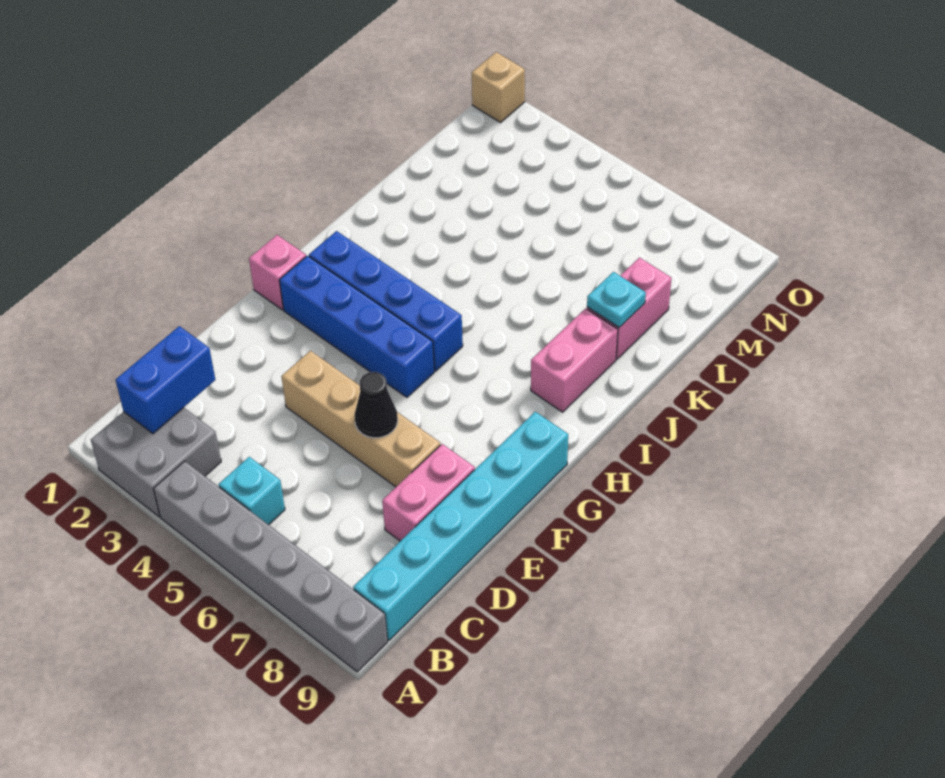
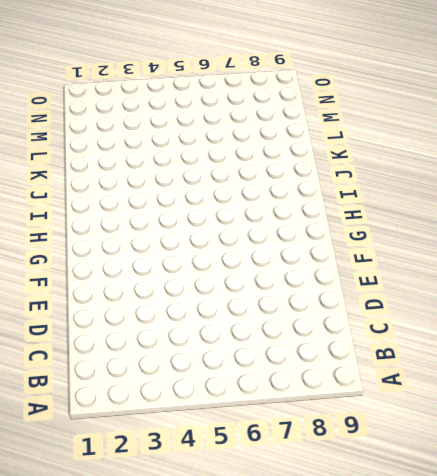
none -> grey brick A2:B3 level 1
none -> grey brick A4:A9 level 1
none -> cyan brick B5 level 1

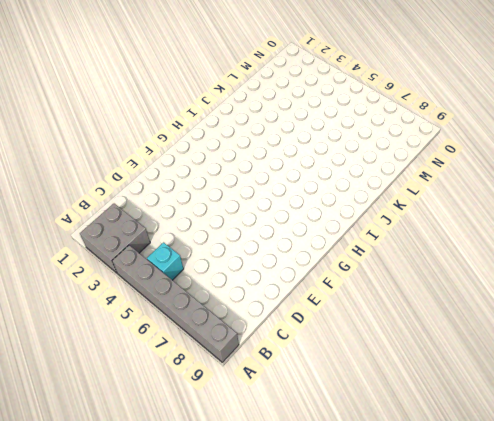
none -> cyan brick B9:G9 level 1
none -> pink brick D8:E8 level 1
none -> tan brick E4:E7 level 1

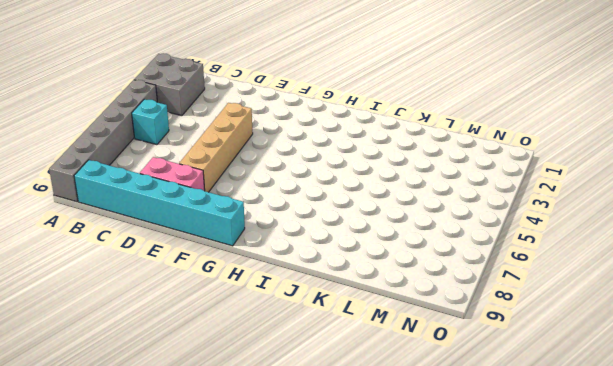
none -> pink brick G1 level 1
none -> blue brick G2:G5 level 1
none -> blue brick H2:H5 level 1

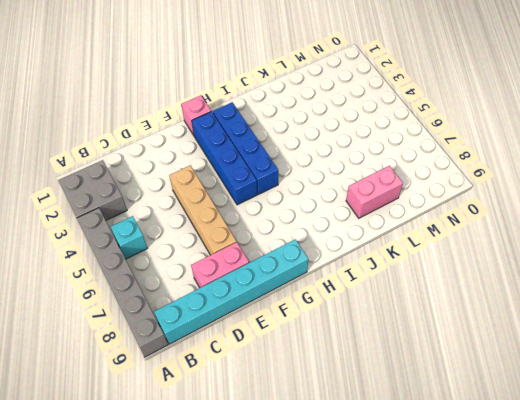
none -> pink brick I8:J8 level 1
none -> tan brick O1 level 1
none -> blue brick B2:C2 level 2

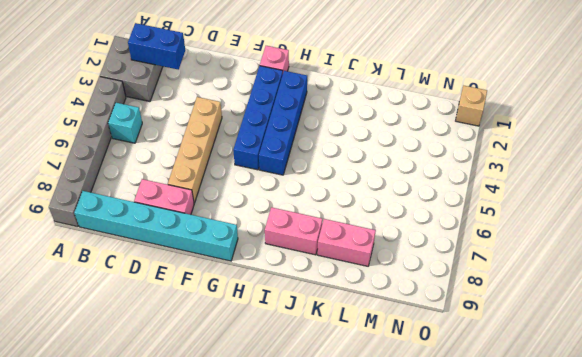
none -> black cone E6 level 2
none -> cyan plate K8 level 2

